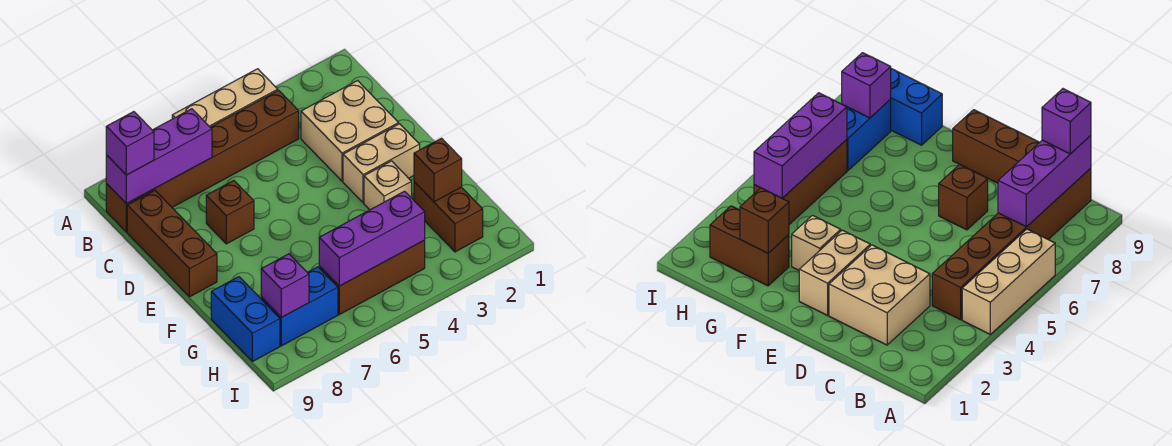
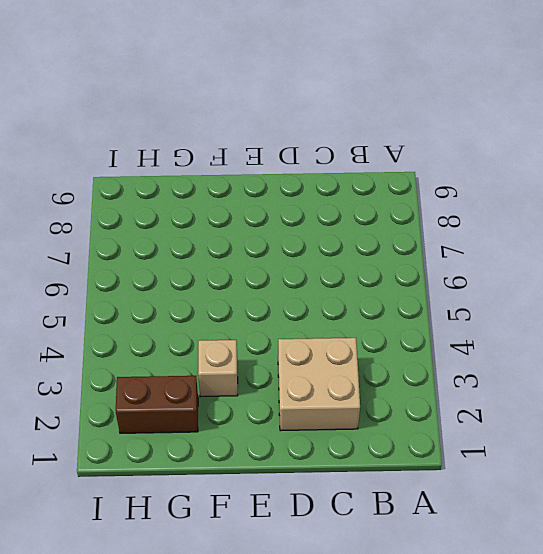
none -> tan brick A4:A6 level 1
none -> brown brick B4:B9 level 1
none -> brown brick C9:E9 level 1

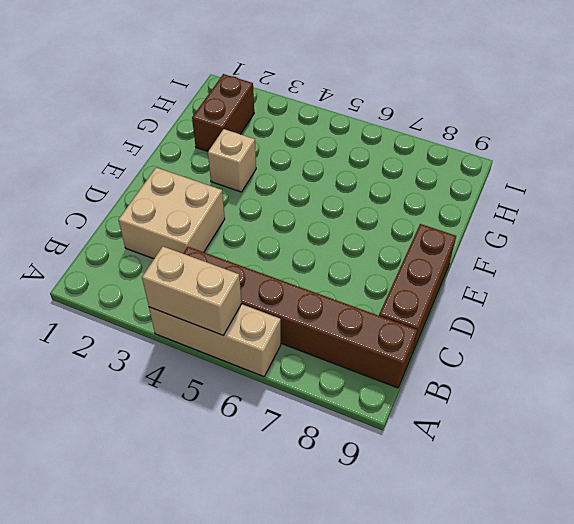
tan brick A4:A5 level 2 -> tan brick E2:E3 level 1
none -> brown brick D7 level 1
none -> blue brick G9:H9 level 1
none -> brown brick H4:H6 level 1

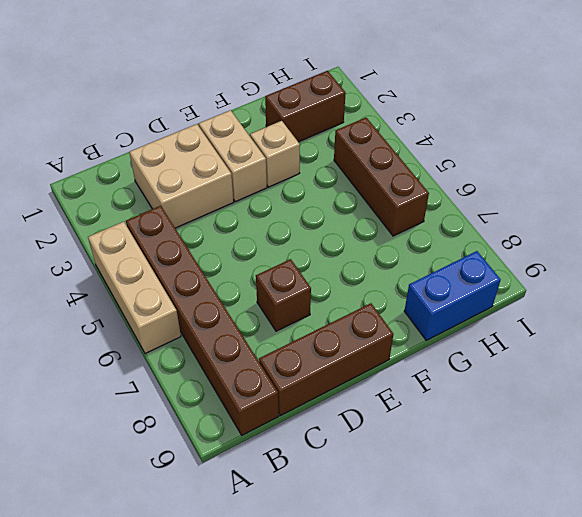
none -> blue brick H7:H8 level 1
none -> purple brick B7:B9 level 2
none -> brown brick G2 level 2

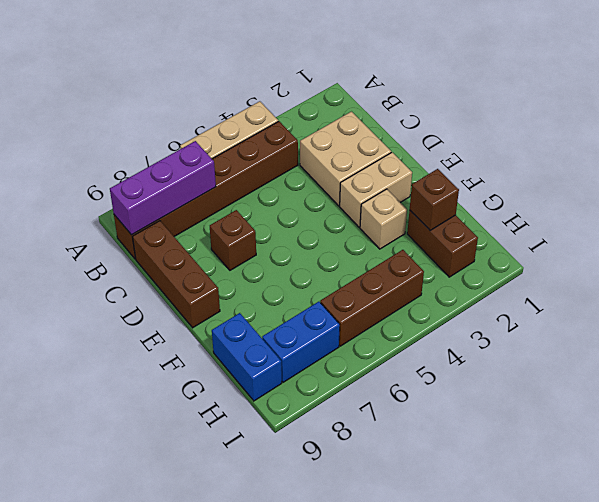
none -> purple brick H4:H6 level 2
none -> purple brick H8 level 2
none -> purple brick B9 level 3

